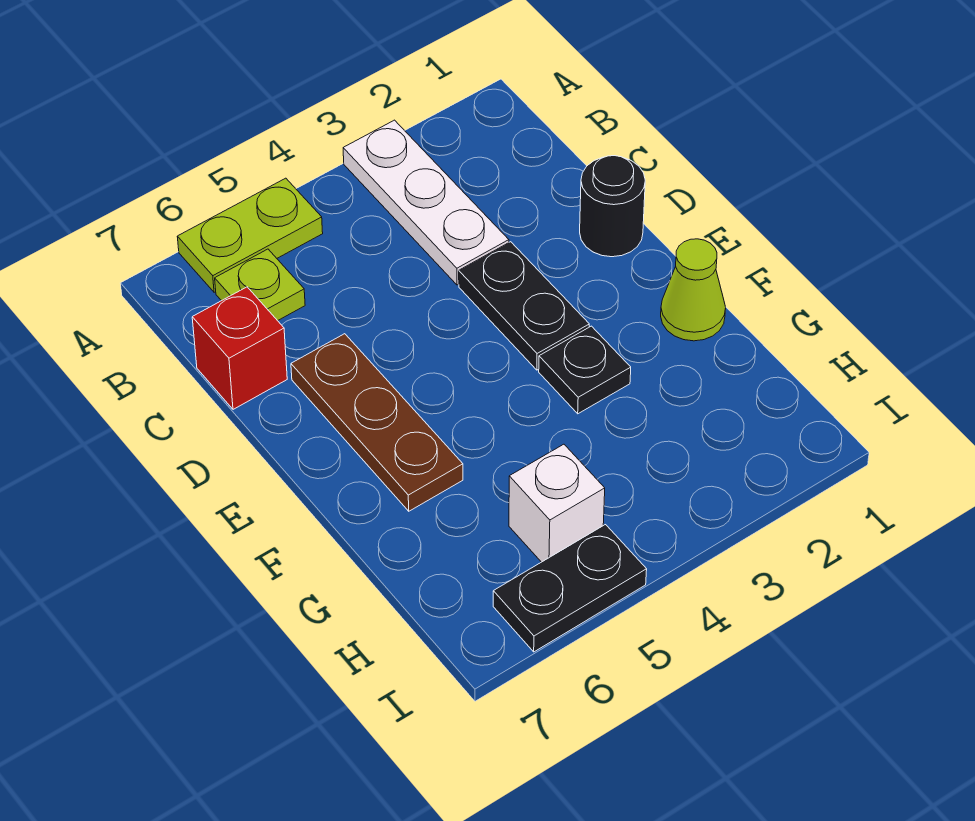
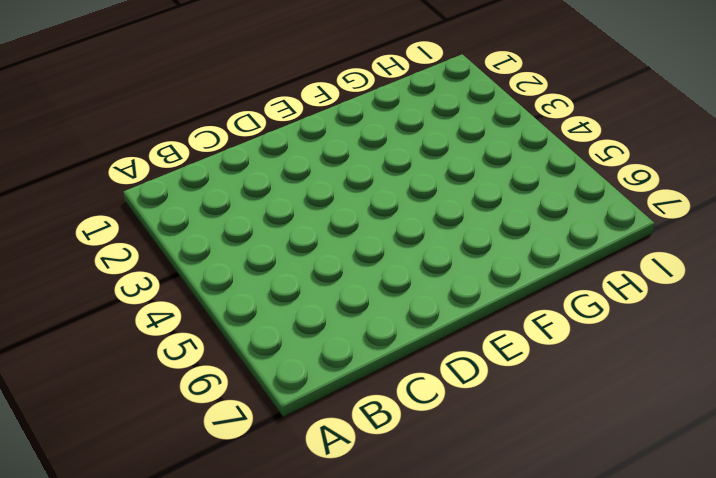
none -> white plate A3:C3 level 1
none -> lime plate A5:A6 level 1

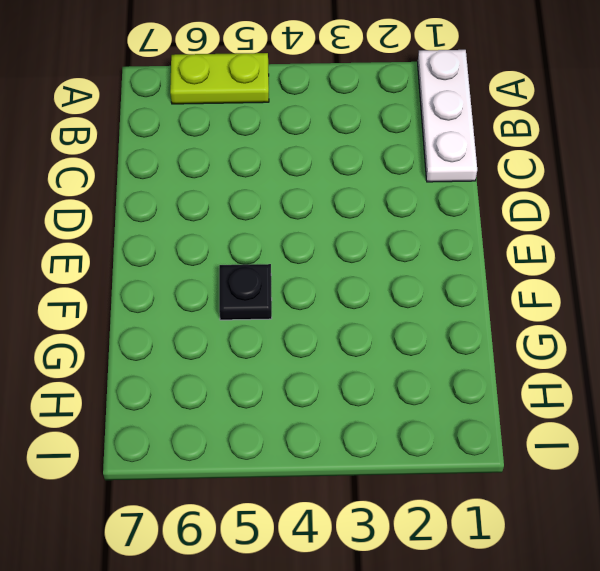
white plate A1:C1 level 1 -> white plate A3:C3 level 1
black plate F5 level 1 -> black plate F3 level 1
none -> lime plate B6 level 1
none -> red brick C7 level 1

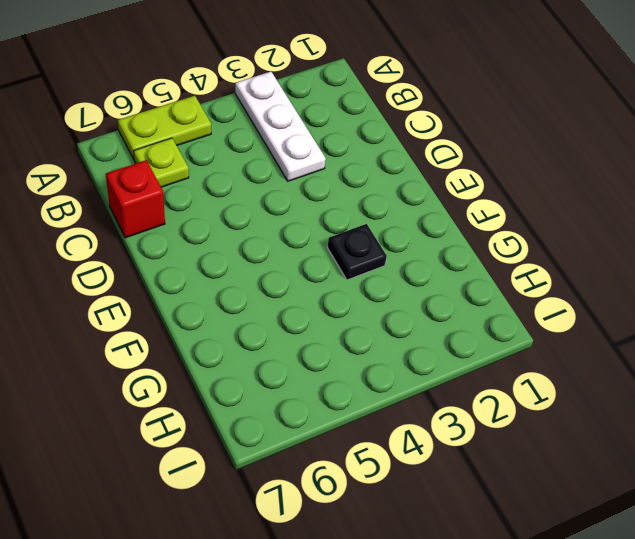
none -> black round brick D1 level 1
none -> black plate D3:E3 level 1

